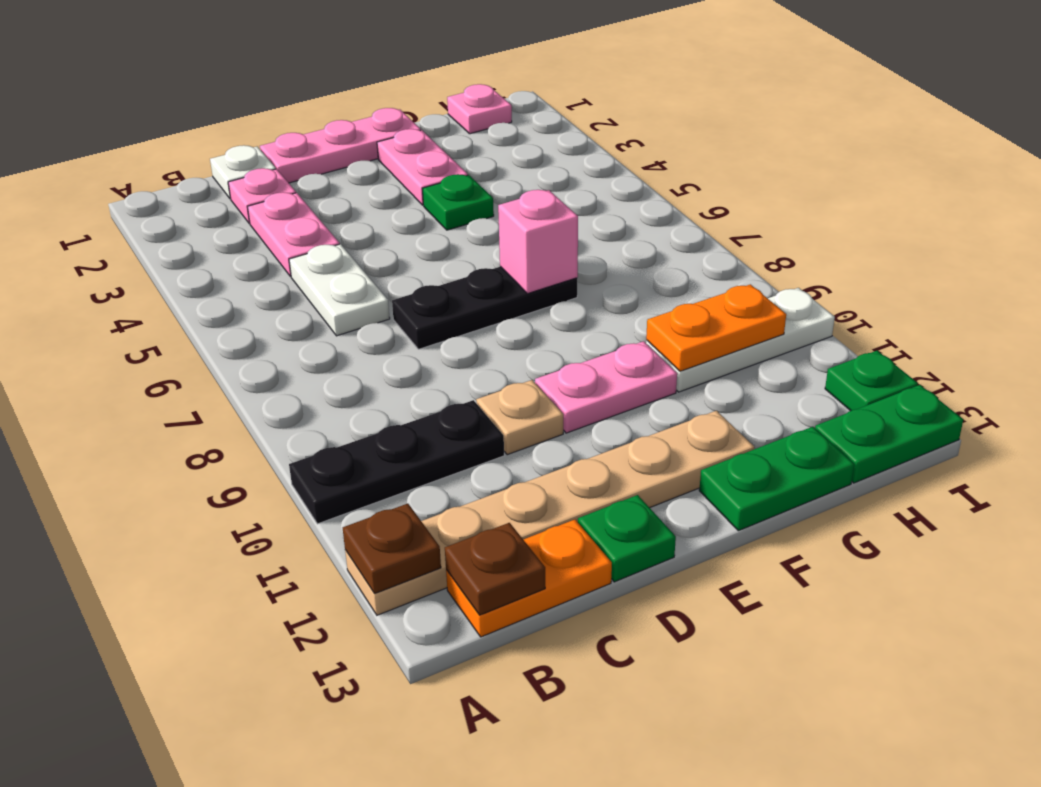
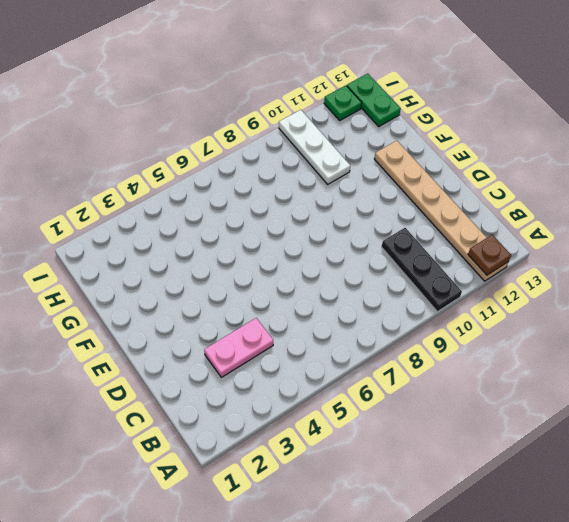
none -> orange plate B13:C13 level 1
none -> white plate C1 level 1
none -> pink plate C2 level 1

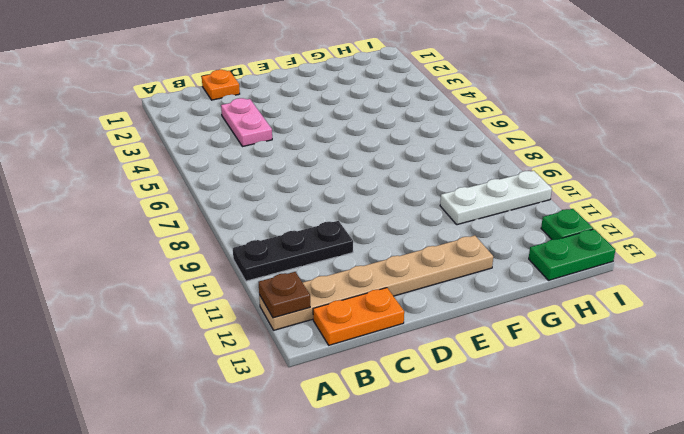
orange plate C1 level 1 -> white plate C1 level 1
none -> pink plate C2 level 1
none -> white plate C5:C6 level 1
none -> pink plate D1:F1 level 1

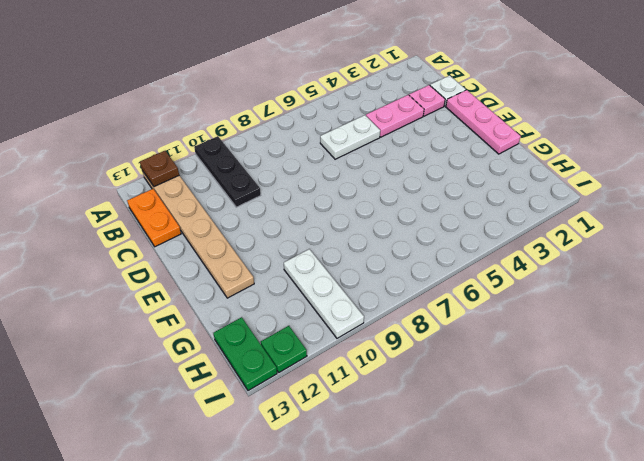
none -> black plate D7:F7 level 1
none -> tan plate D10 level 1
none -> green plate D13 level 1

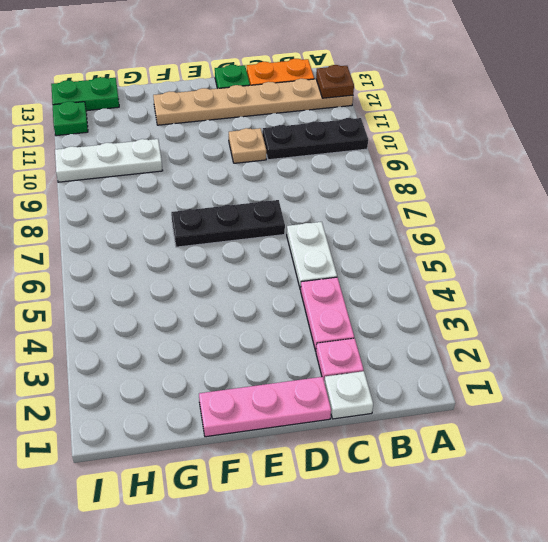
none -> pink plate E10:F10 level 1
none -> pink plate F2:F3 level 1
none -> green plate F4 level 1

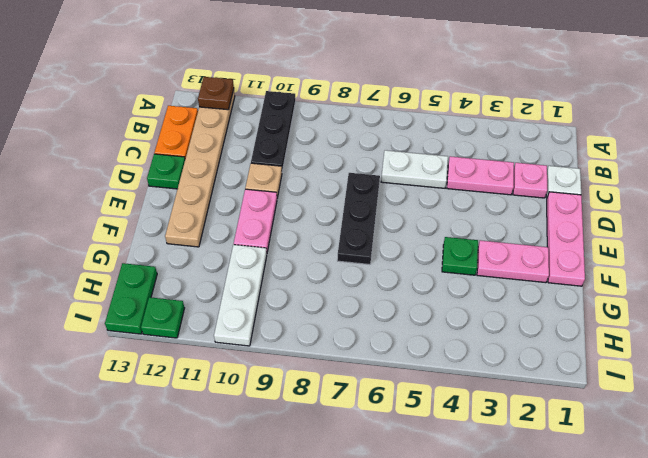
none -> green plate F13:G13 level 1
none -> pink plate H1 level 1
none -> brown plate B13 level 2

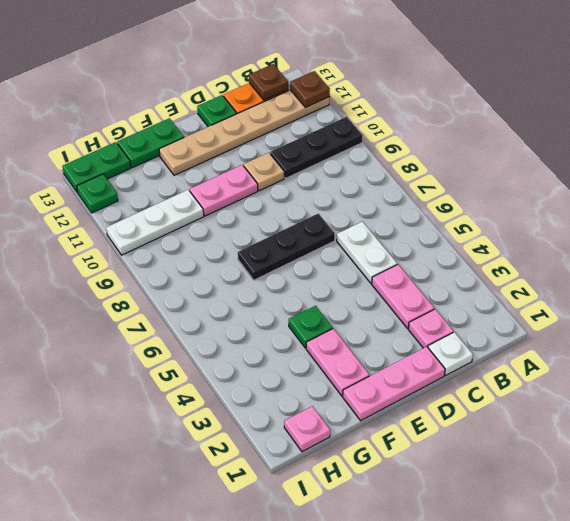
none -> pink brick F7 level 2
none -> orange plate G10:H10 level 2

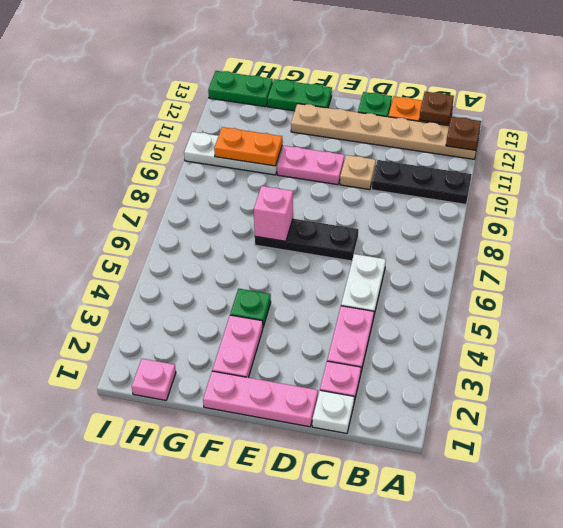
none -> green plate I12 level 1

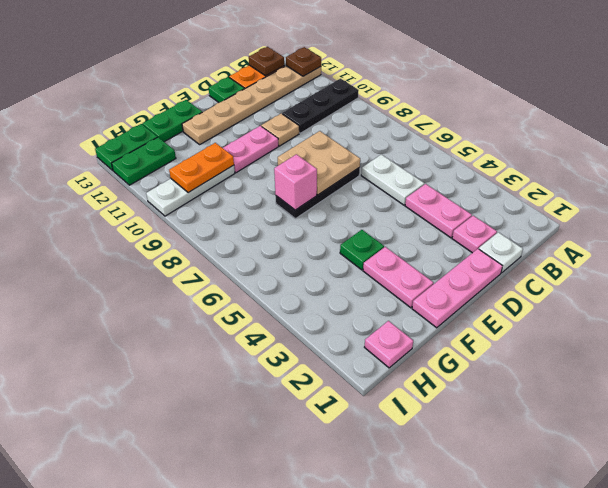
tan plate D7:E8 level 2 -> none
green plate H12:I12 level 1 -> green plate I12 level 1

